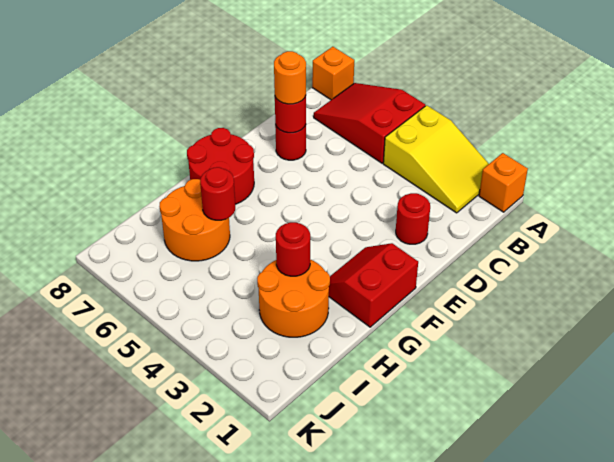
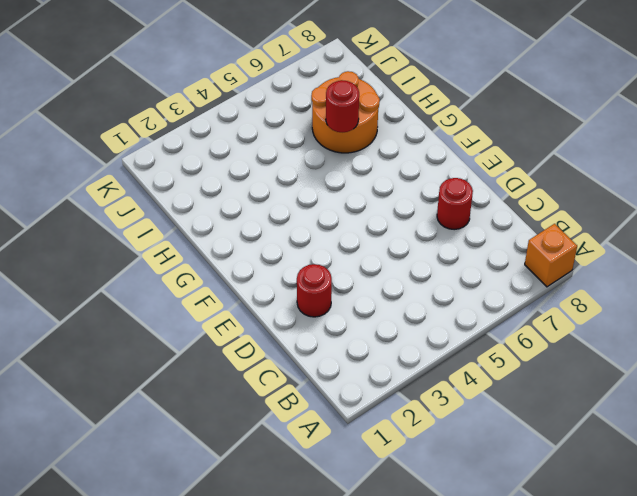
none -> orange brick A1 level 1
none -> yellow slope A2:B4 level 1 top 4
none -> red slope A5:B7 level 1 top 5

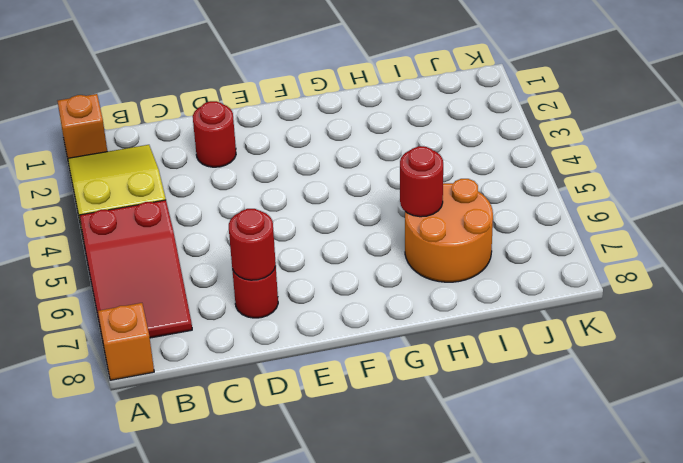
none -> red slope F1:G2 level 1 top 1
none -> red round brick F7:G8 level 1
none -> orange round brick H2:I3 level 1

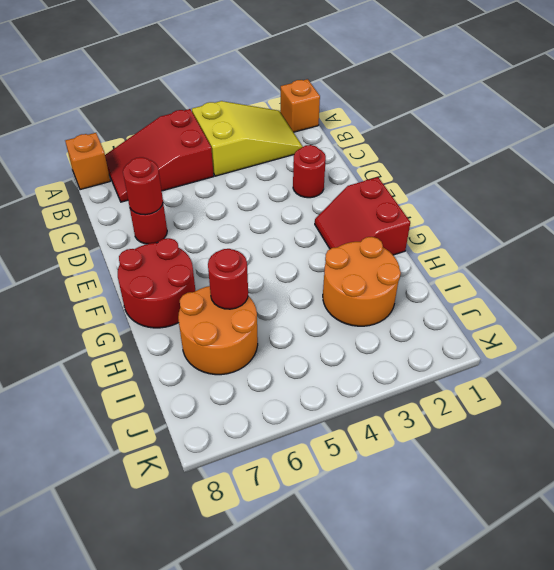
none -> red round brick H3 level 2
none -> orange round brick D7 level 3

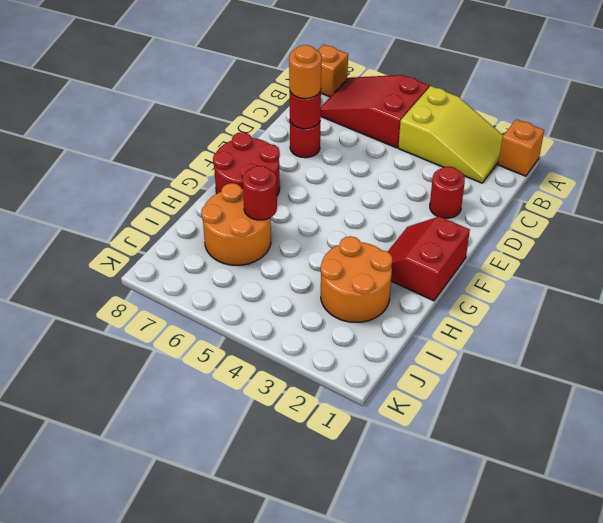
none -> red round brick H3 level 2

